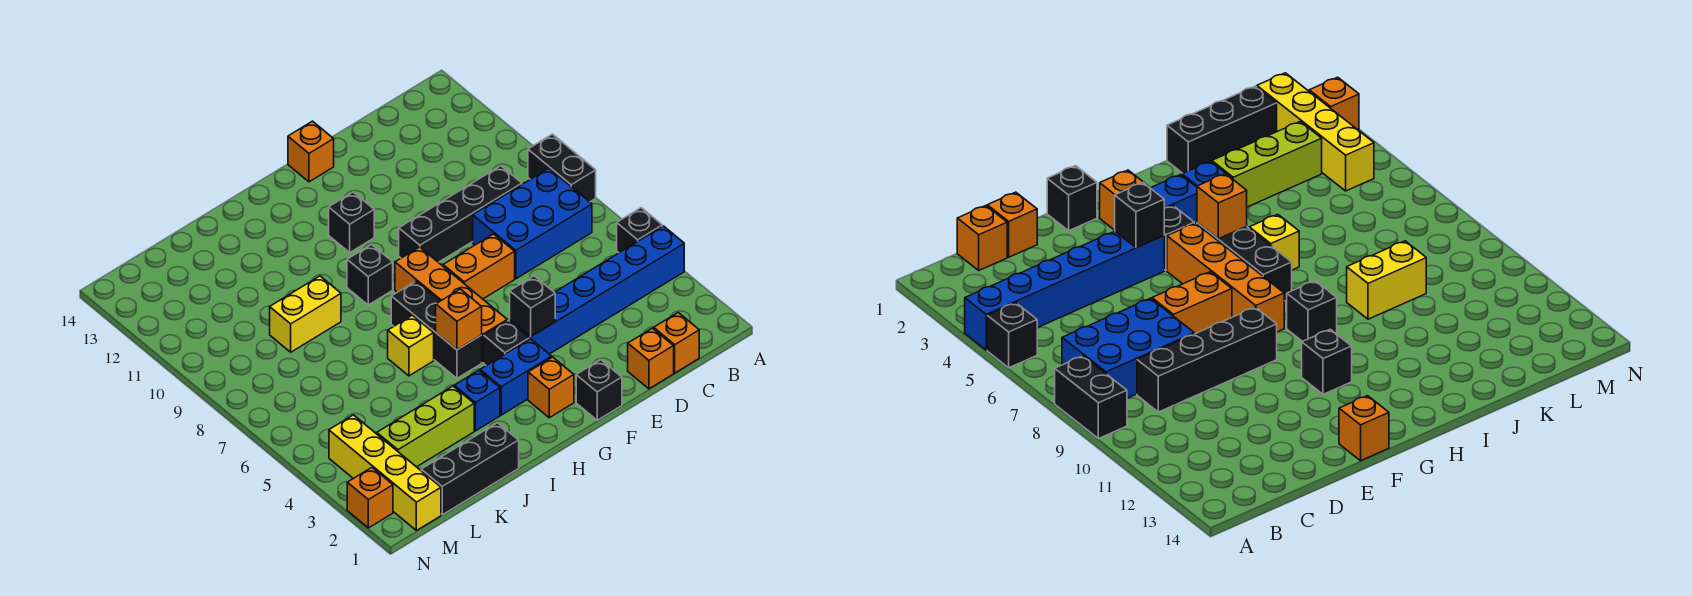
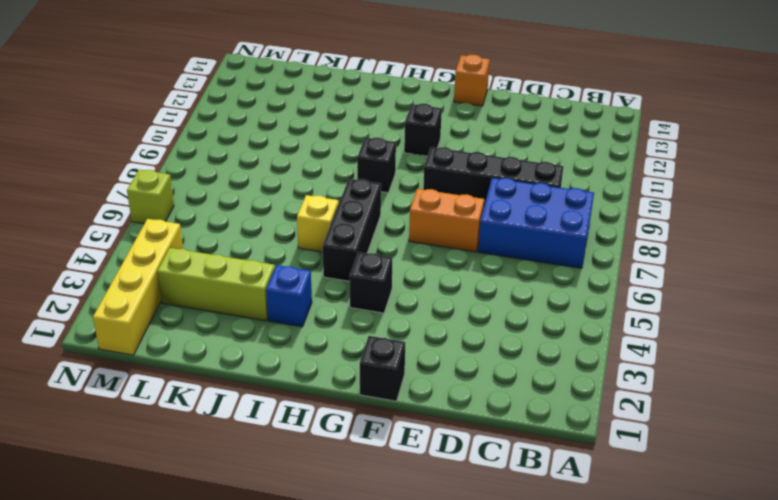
lime brick N6 level 1 -> none
none -> blue brick A4:F4 level 1
none -> black brick A5 level 1
none -> black brick A8:A9 level 1

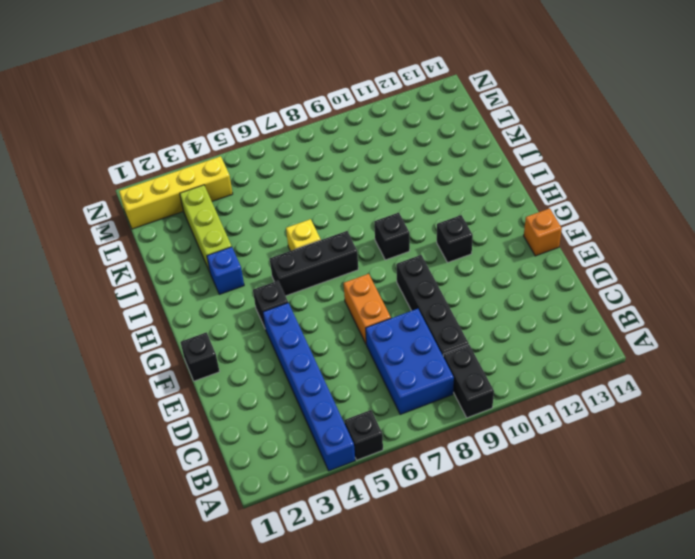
black brick A9:B9 level 1 -> black brick A8:A9 level 1
none -> orange brick C1 level 1
none -> orange brick D1 level 1
none -> orange brick G2 level 1

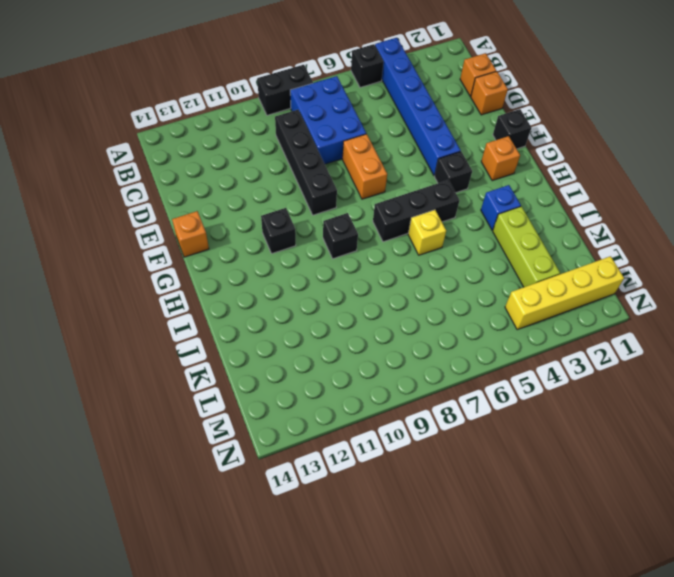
none -> blue brick G3:H3 level 1
none -> orange brick G5:G8 level 1
none -> black brick J1:L1 level 1

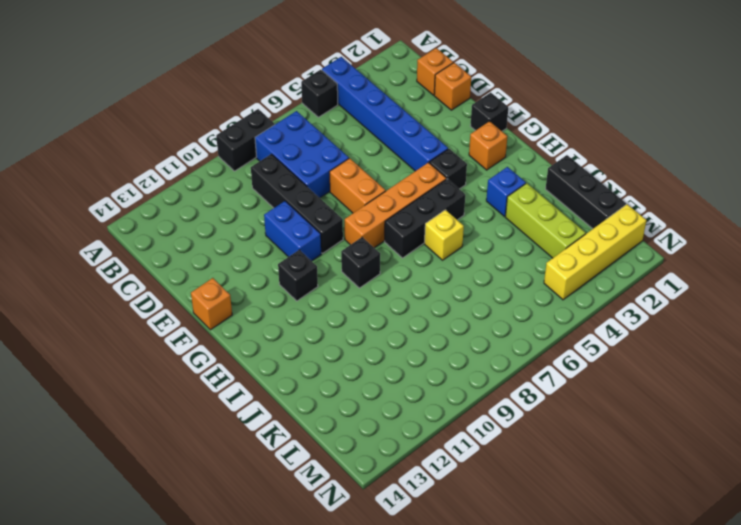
blue brick E10:F10 level 1 -> blue brick G3:H3 level 1
none -> yellow brick J9:K9 level 1
none -> orange brick N2 level 1
none -> black brick F4 level 2

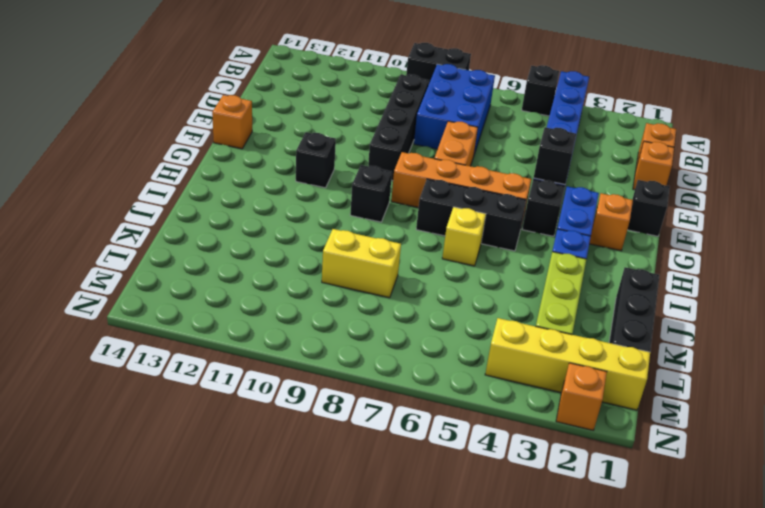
yellow brick K8:K9 level 1 -> yellow brick J9:K9 level 1
none -> orange brick H5 level 2

